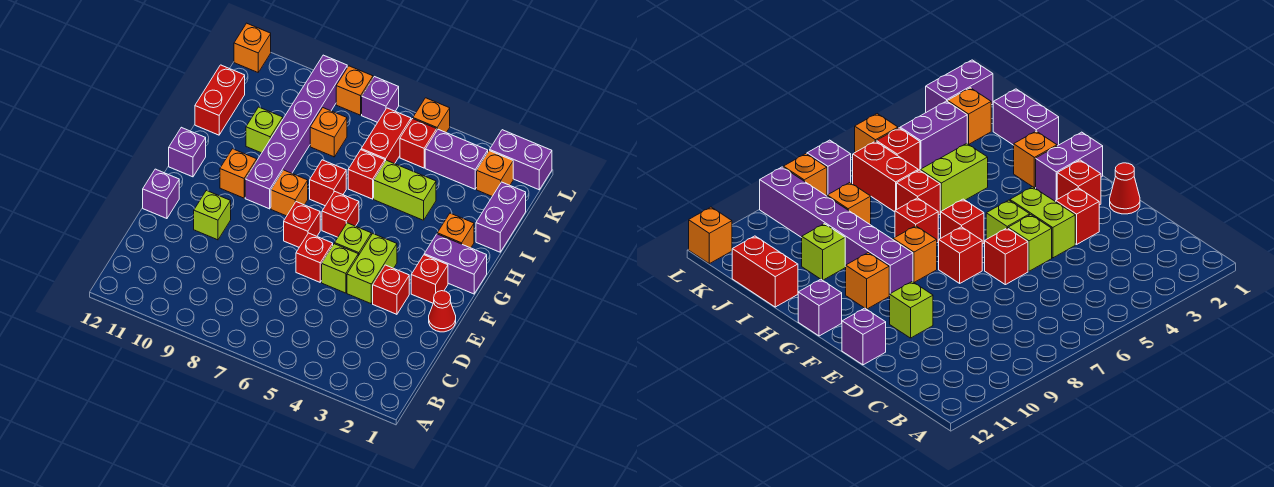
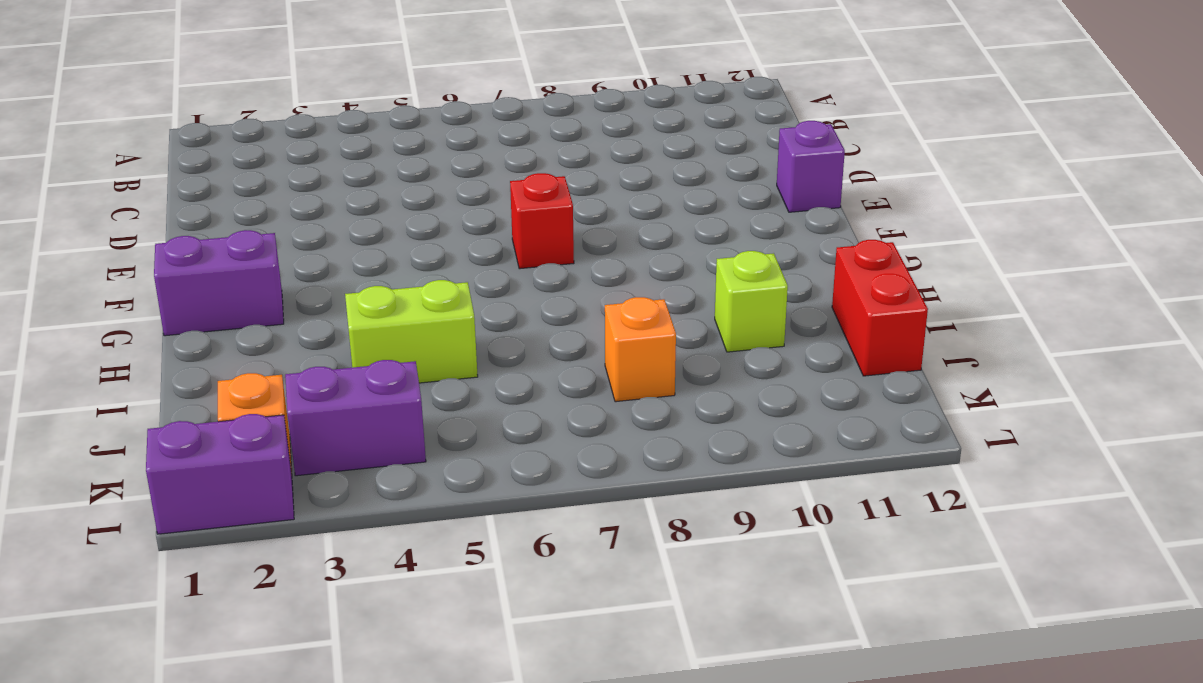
none -> red cone E1 level 1
none -> red brick E3 level 1
none -> lime brick E4:F4 level 1
none -> lime brick E5 level 1

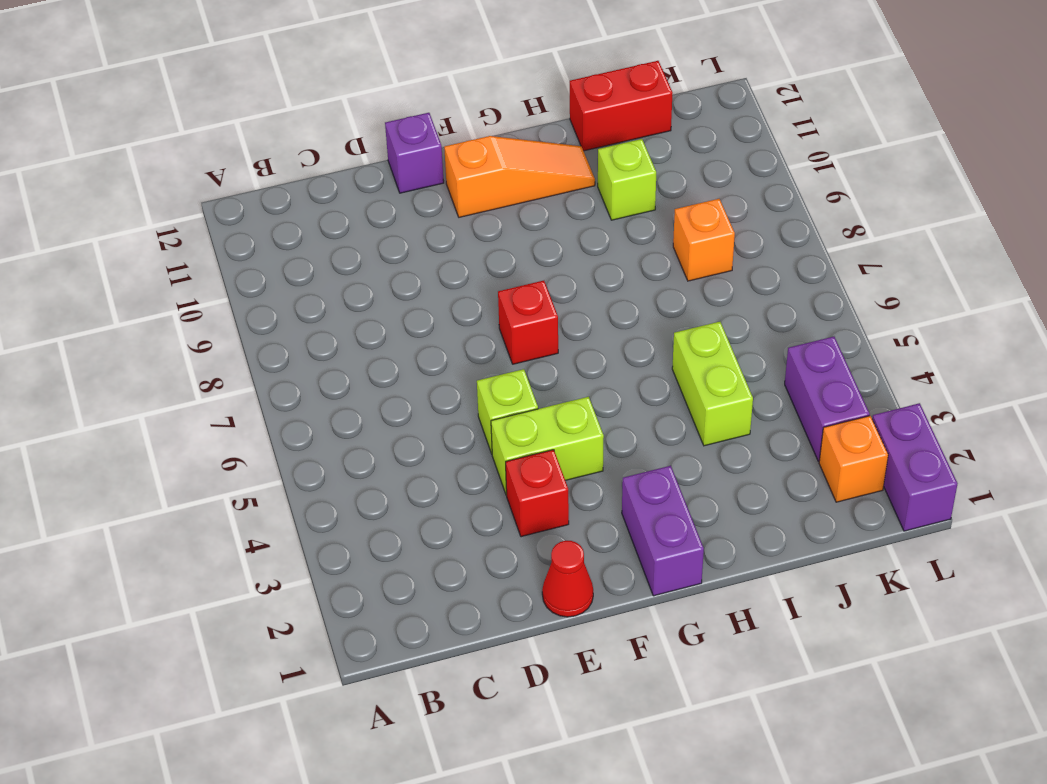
orange slope F11:H11 level 1 top F -> none
none -> red brick E6 level 1
none -> lime brick E10 level 1
none -> red brick F2 level 1
none -> lime brick F5 level 1

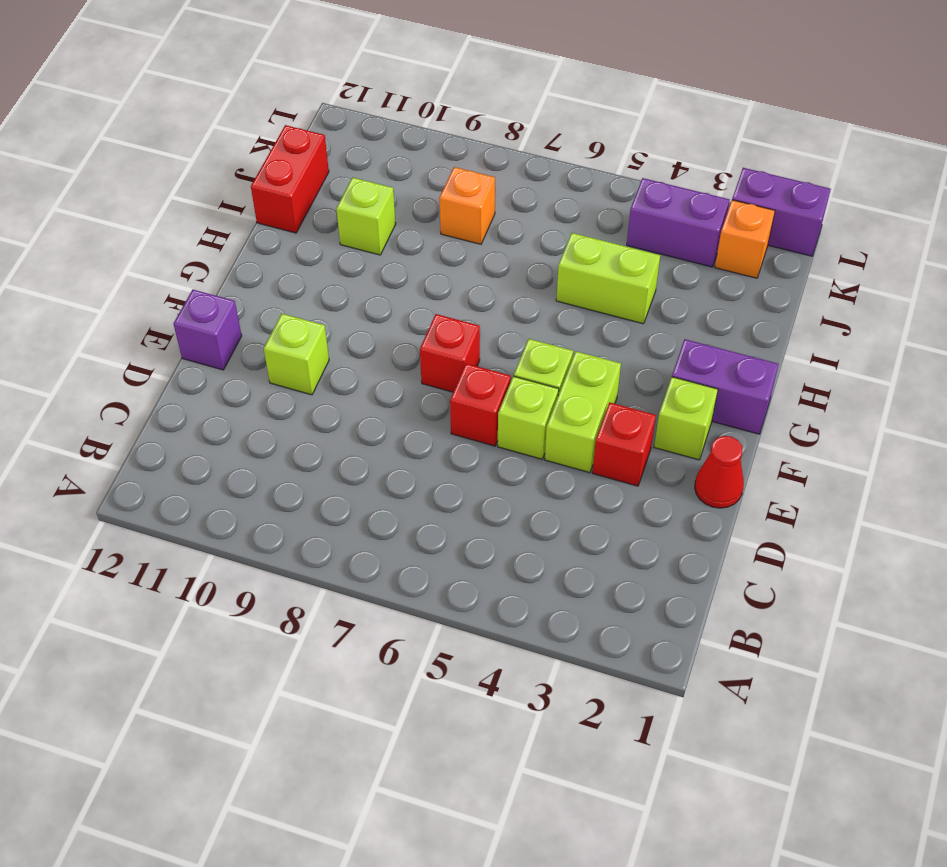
lime brick F2 level 1 -> red brick F2 level 1
none -> red brick G6 level 1
none -> orange brick G8 level 1
none -> purple brick G9:L9 level 1
none -> orange brick G10 level 1

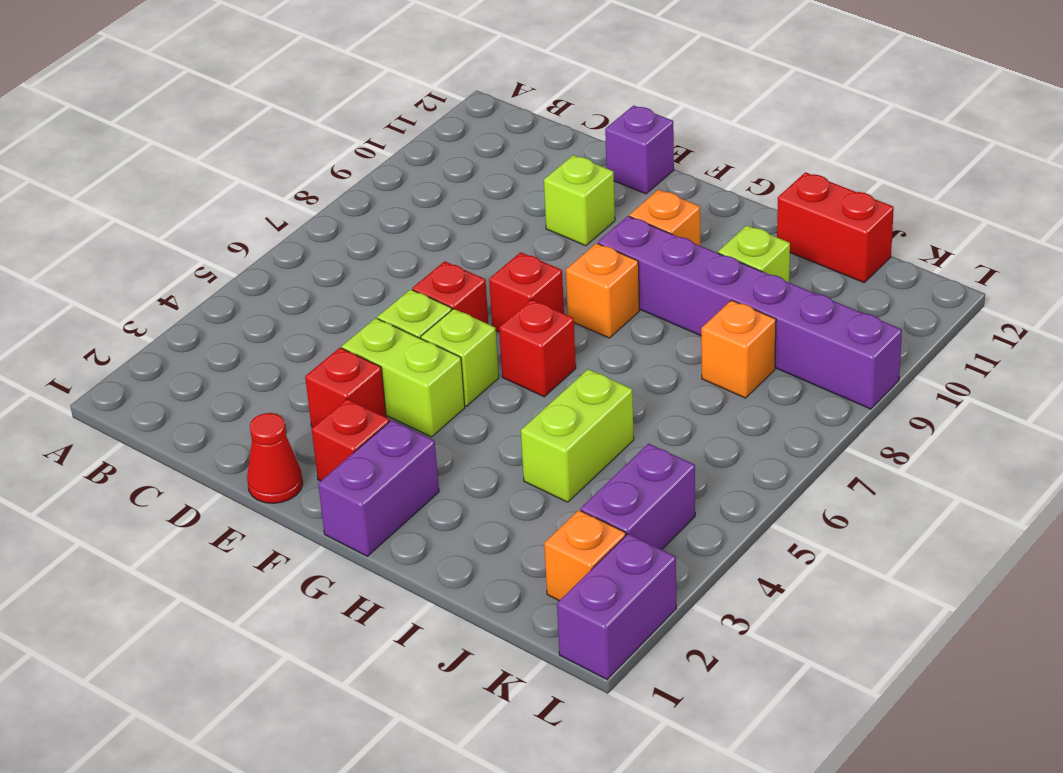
none -> purple brick G12 level 1
none -> orange brick H2 level 1
none -> red brick H7 level 1
none -> purple brick I1:J1 level 1

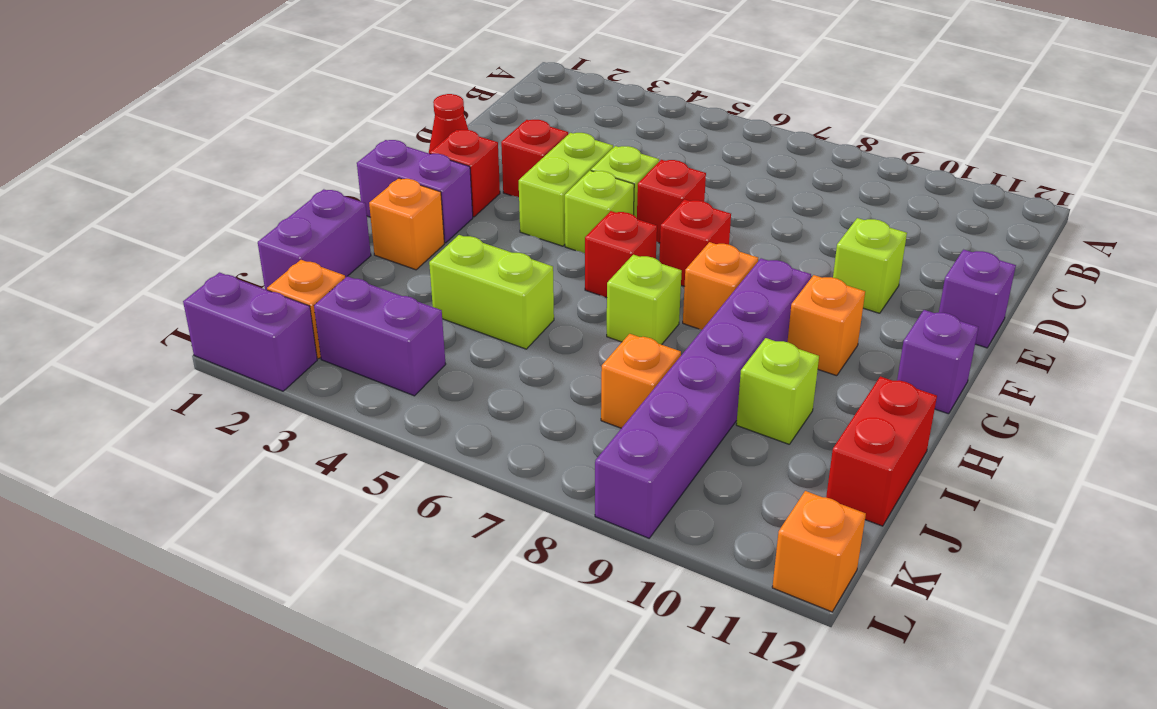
lime brick H7 level 1 -> red brick H7 level 1
none -> red brick I6 level 1
none -> red brick J6:K6 level 1
none -> red brick K5 level 1
none -> orange brick L5 level 1

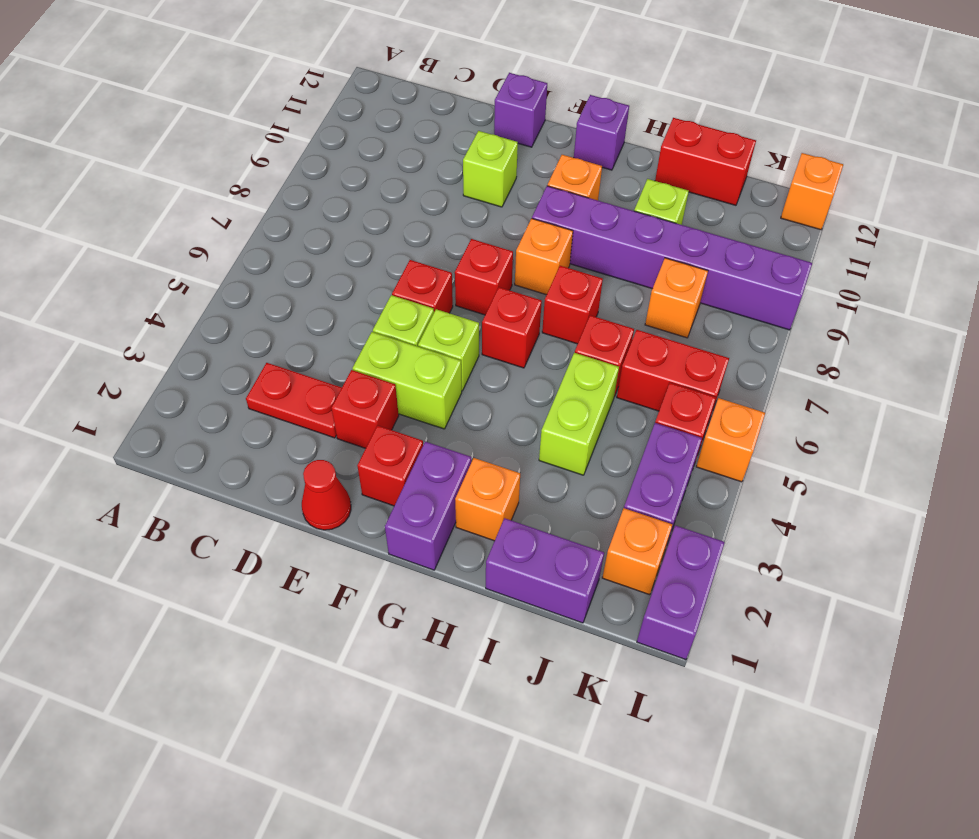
red plate C3:D3 level 1 -> none
none -> purple brick L7 level 1
none -> orange brick L8 level 1

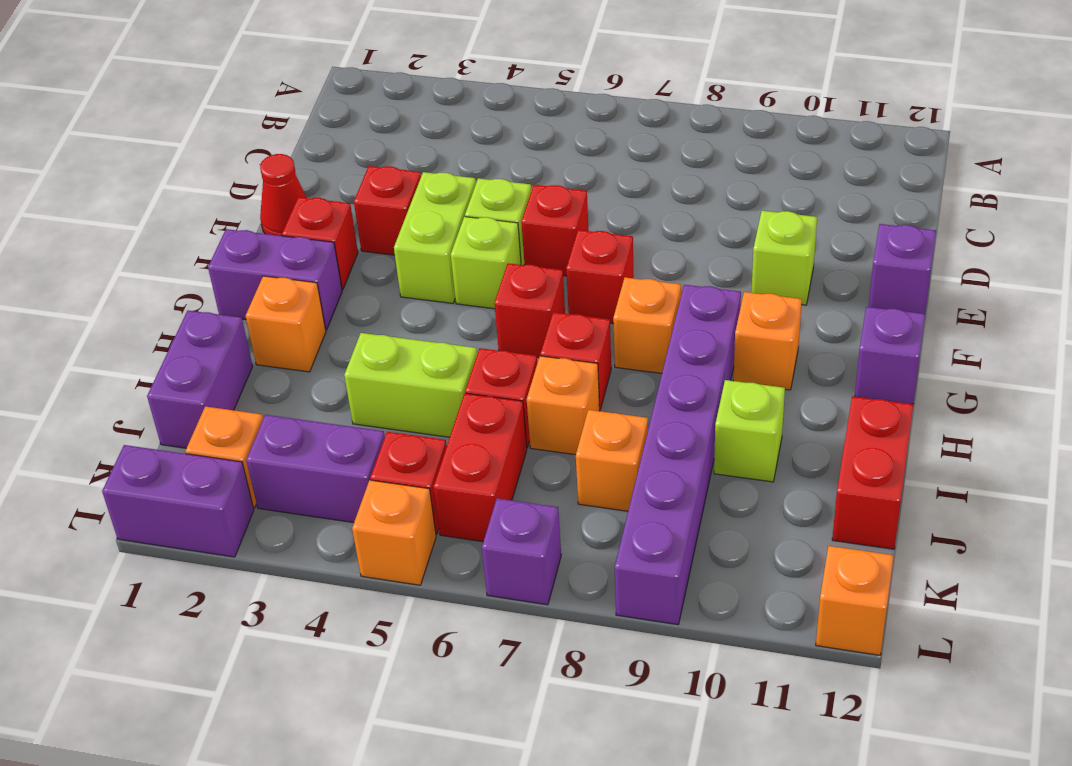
orange brick I7 level 1 -> orange brick L8 level 1

